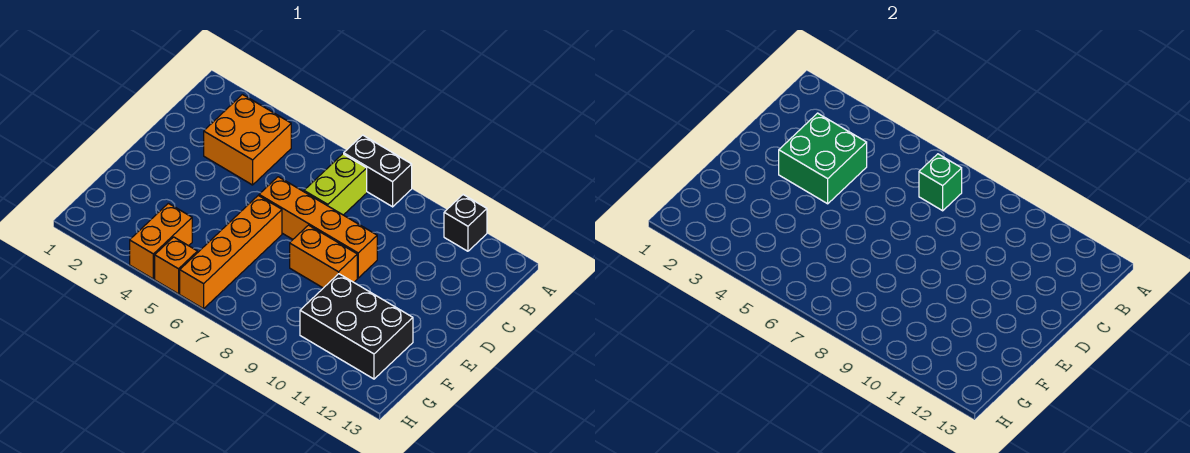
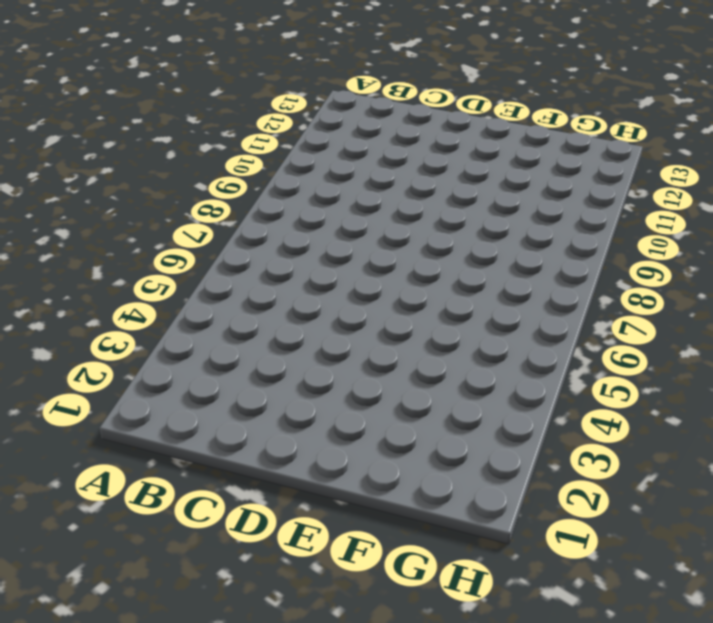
none -> black brick A7:A8 level 1
none -> black brick A11 level 1
none -> orange brick B3:C4 level 1

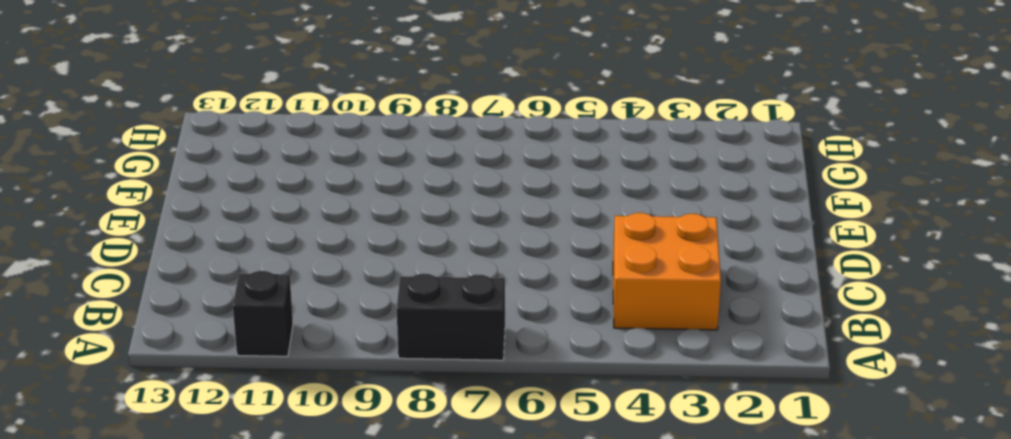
none -> lime brick B7:C7 level 1
none -> orange brick D6:D9 level 1
none -> orange brick E6:H6 level 1

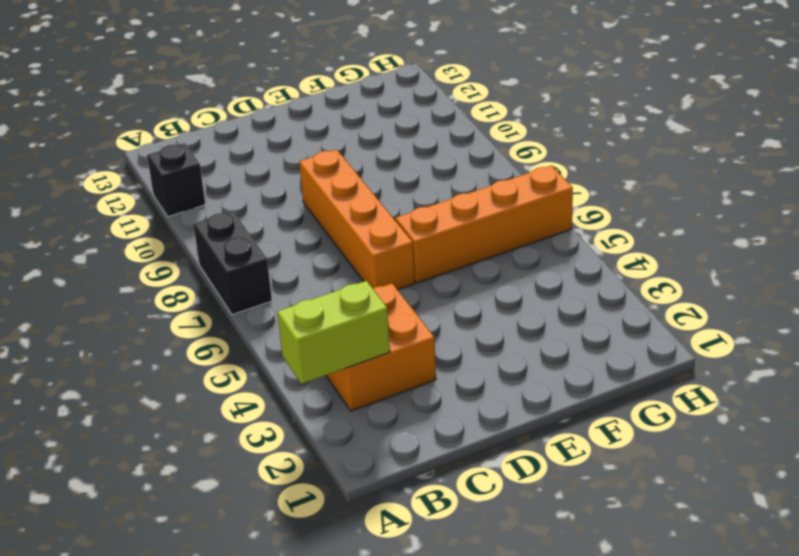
lime brick A3:B3 level 2 -> lime brick B7:C7 level 1
none -> orange brick E8:E9 level 1
none -> black brick F10:G12 level 1
none -> orange brick G4:H4 level 1

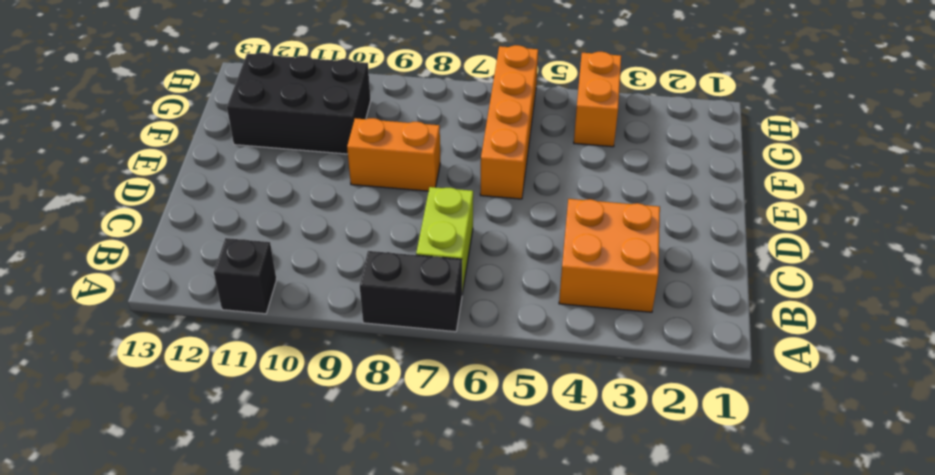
none -> orange brick D6:D9 level 1
none -> orange brick H5 level 1
none -> green brick B7 level 2

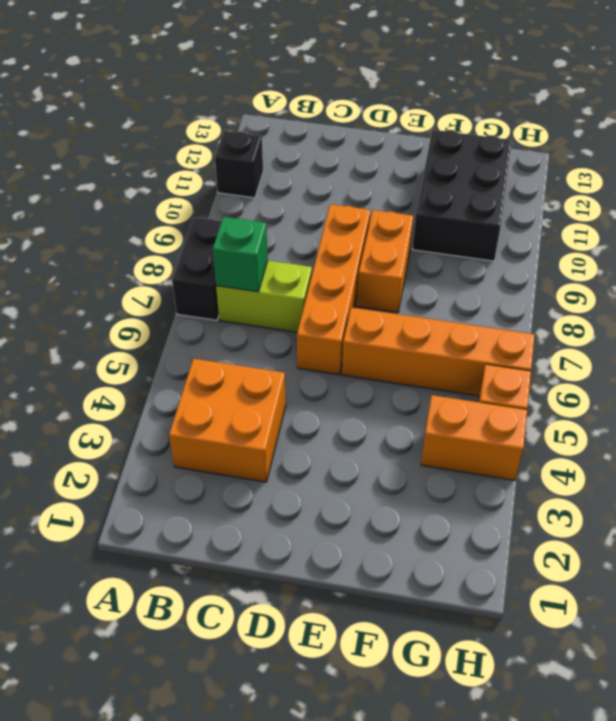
none -> green brick C3:D4 level 2

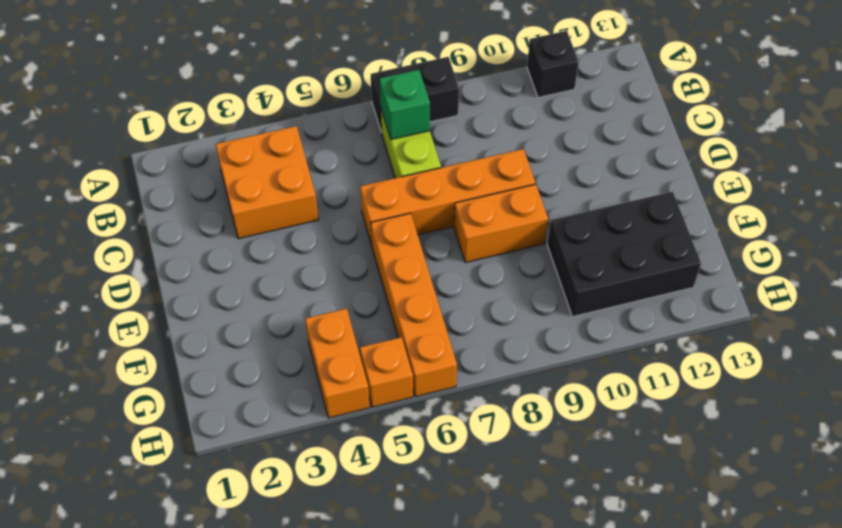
none -> green brick C3:D4 level 2

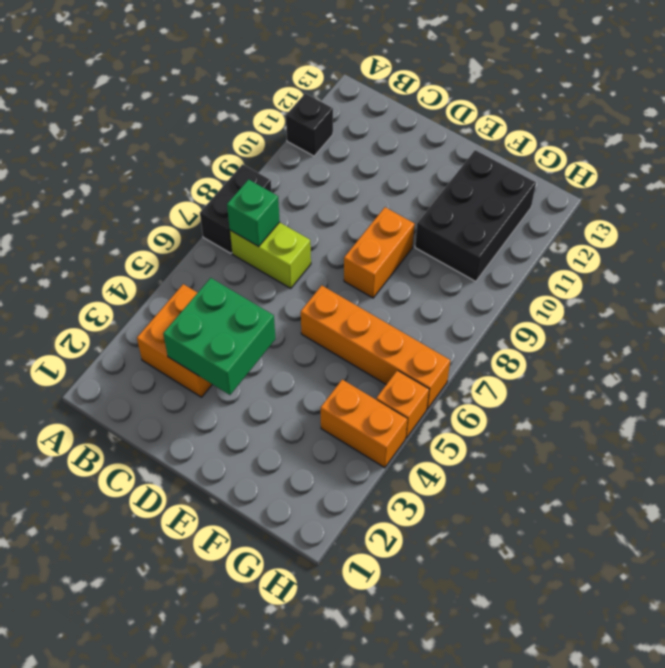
none -> orange brick D6:D9 level 1

